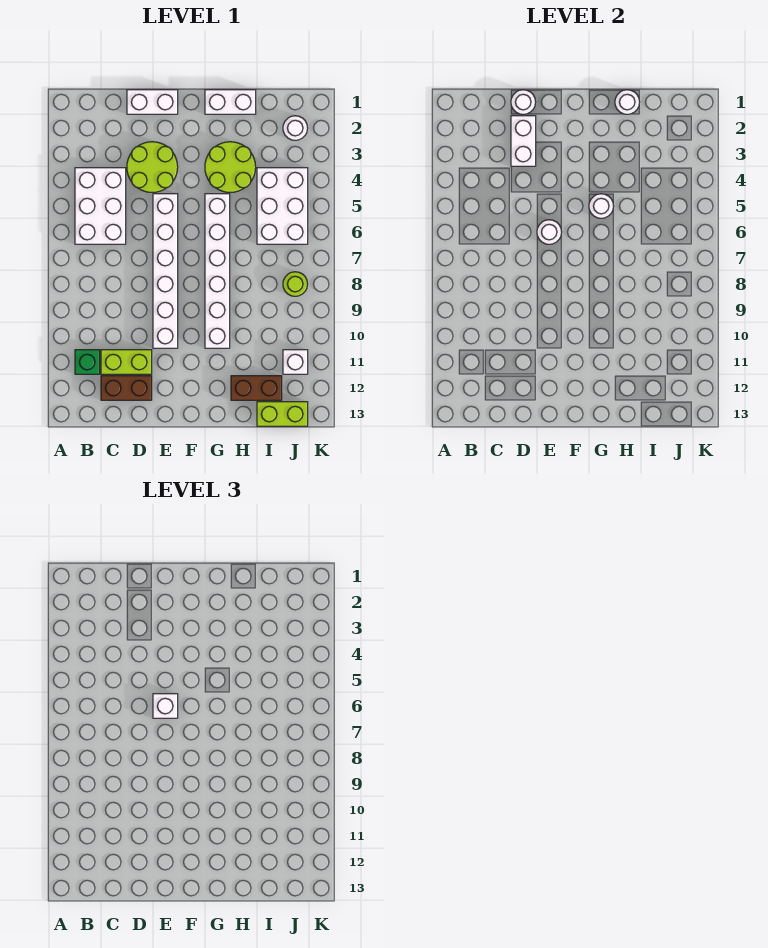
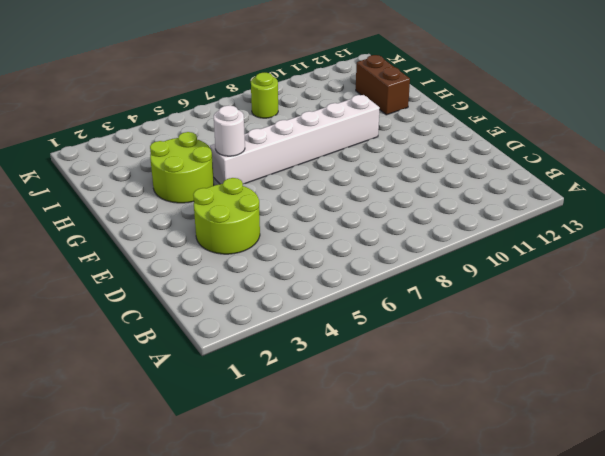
none -> white brick B4:C6 level 1
none -> green brick B11 level 1
none -> lime brick C11:D11 level 1

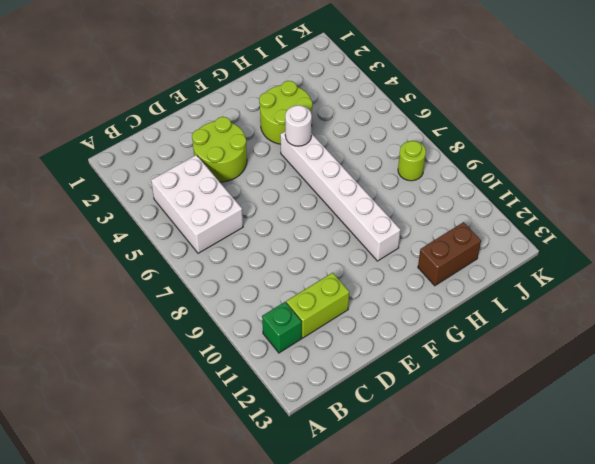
none -> brown brick C12:D12 level 1
none -> white brick D1:E1 level 1
none -> white brick E5:E10 level 1

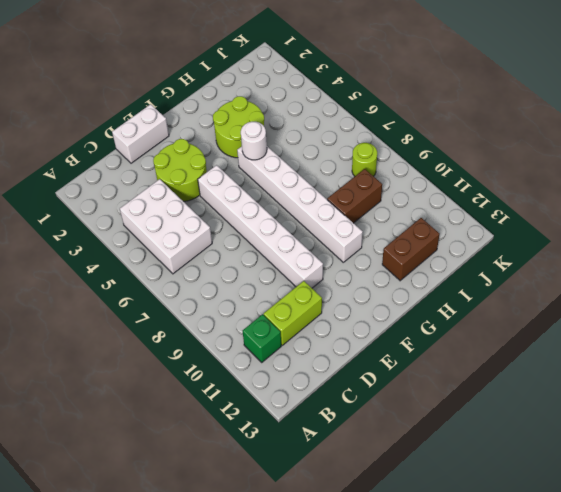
brown brick H9:I9 level 1 -> brown brick C12:D12 level 1
none -> white brick G1:H1 level 1
none -> white brick I4:J6 level 1
none -> lime brick I13:J13 level 1

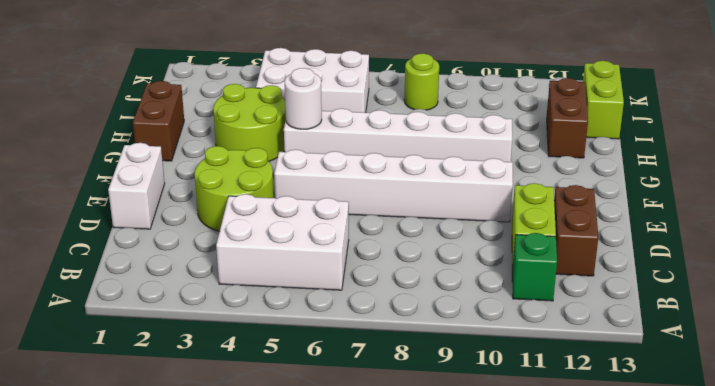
brown brick G1:H1 level 1 -> white brick G1:H1 level 1
none -> white round brick J2 level 1
none -> white brick J11 level 1
none -> white round brick D1 level 2

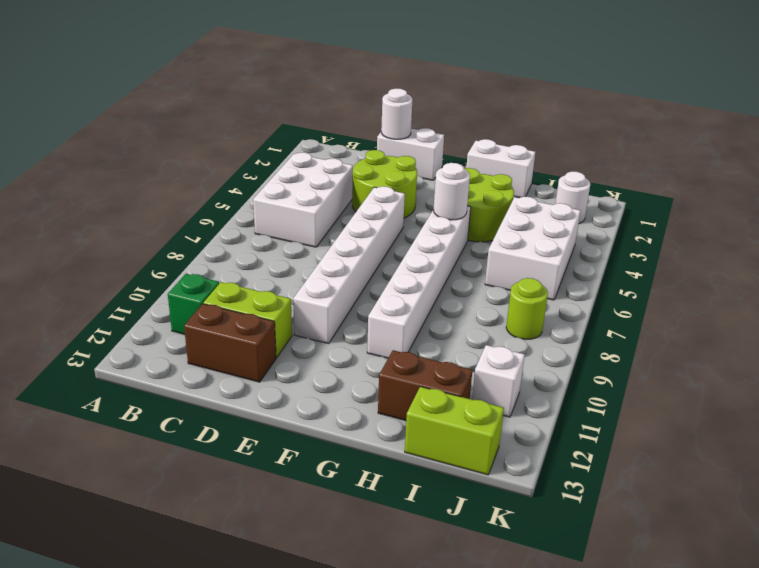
none -> white brick D2:D3 level 2
none -> white round brick E6 level 2
none -> white round brick H1 level 2

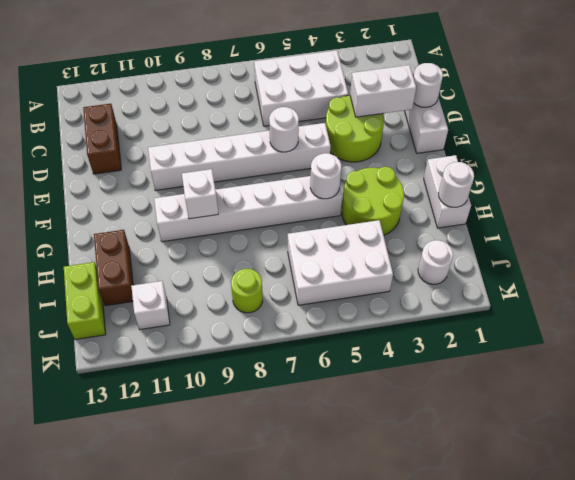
white brick G9 level 2 -> white brick E6 level 3
none -> green brick B11 level 1
none -> lime brick C11:D11 level 1

